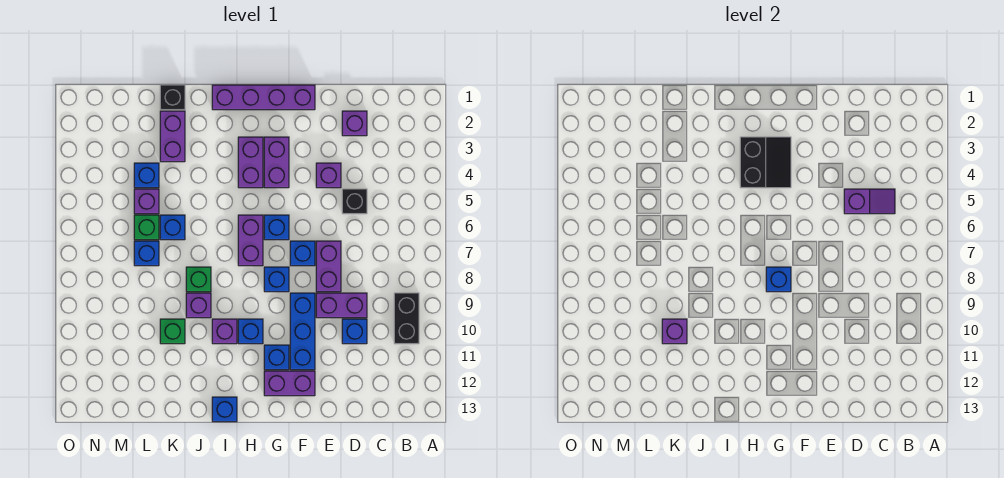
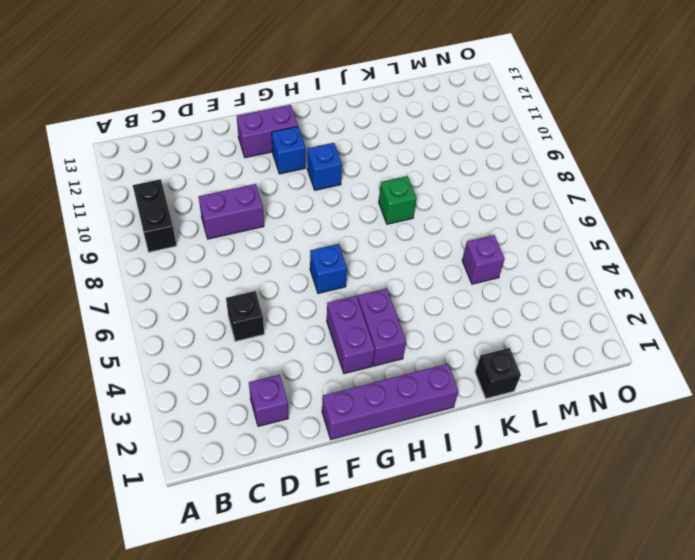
none -> blue brick D10 level 1
none -> purple brick E4 level 1
none -> purple brick E7:E8 level 1
none -> blue brick F7 level 1

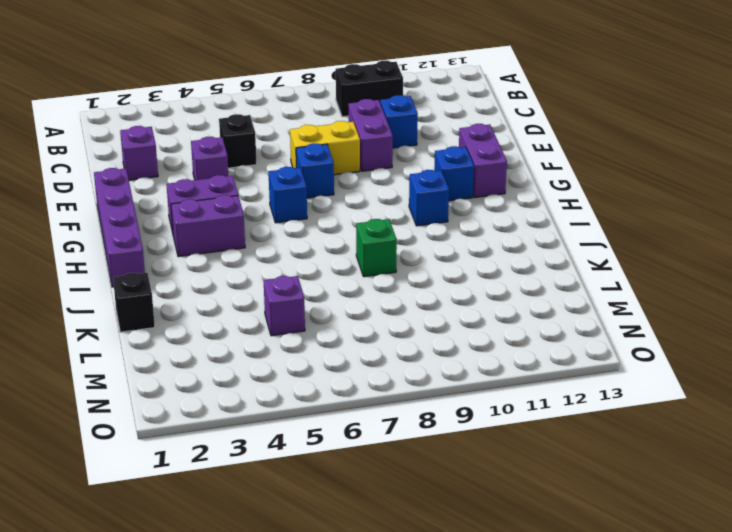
yellow brick E7:E8 level 1 -> purple brick E7:E8 level 1
none -> blue brick F9:F11 level 1
none -> blue brick G8 level 1
none -> purple brick H6:H7 level 1
none -> purple brick I10 level 1

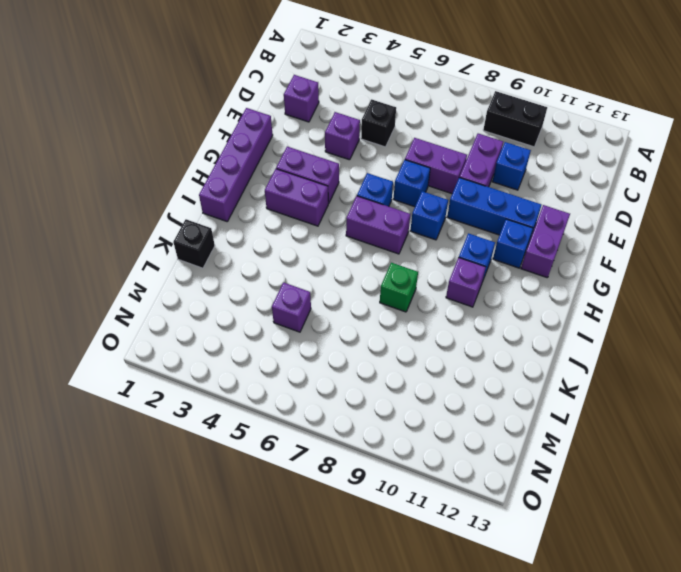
none -> blue brick I13 level 1
none -> purple brick J9 level 1
none -> purple brick K2:K3 level 1
none -> blue brick K6 level 1

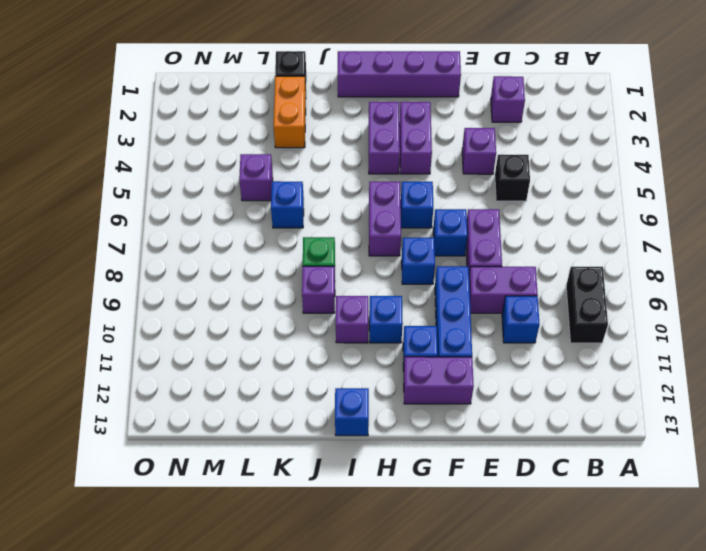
orange brick K2:K3 level 1 -> purple brick K2:K3 level 1
none -> green brick K10 level 1
none -> blue brick L4 level 1
none -> green brick L6 level 1
none -> blue brick L7 level 1

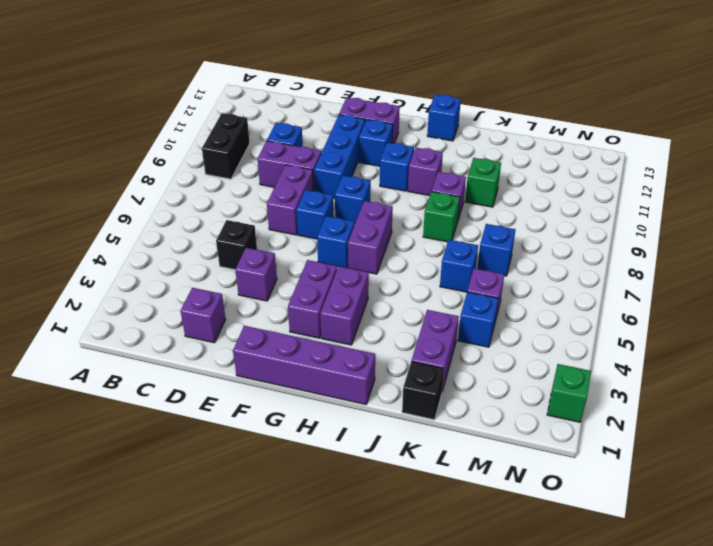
green brick O2 level 1 -> green brick L6 level 1
none -> purple slope C5:D5 level 2 top D
none -> black slope G3:H4 level 2 top H
none -> blue brick G8 level 2
none -> purple brick K10 level 2

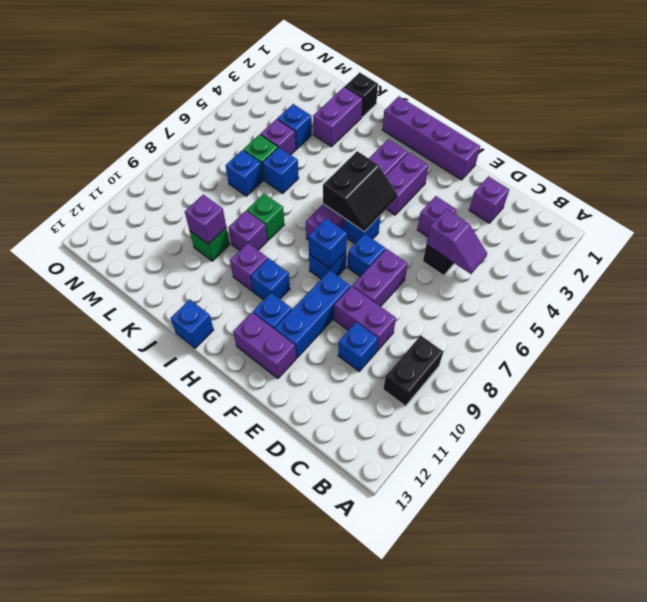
black slope G5:H6 level 2 top H -> black slope G3:H4 level 2 top H

